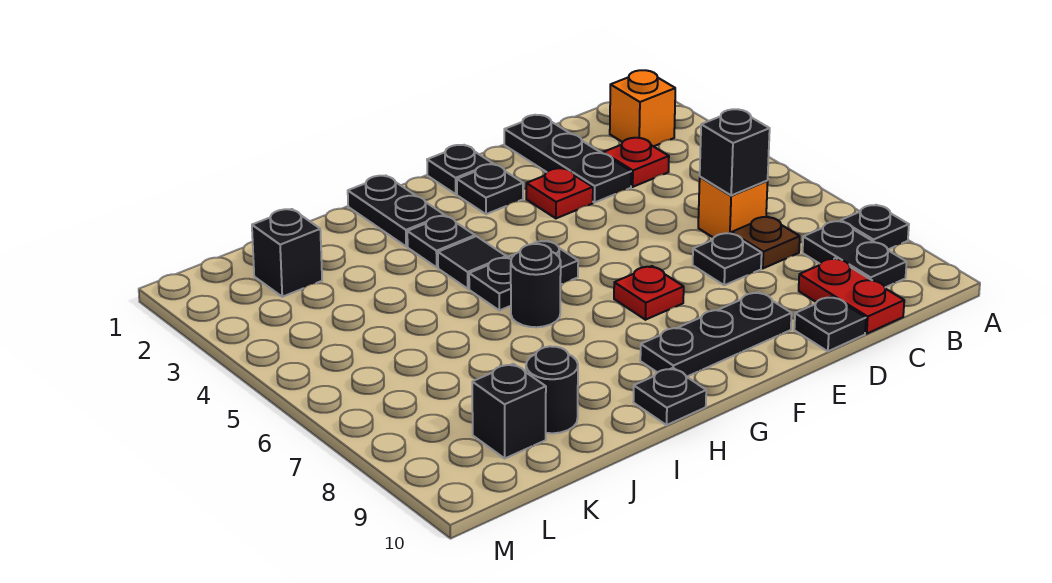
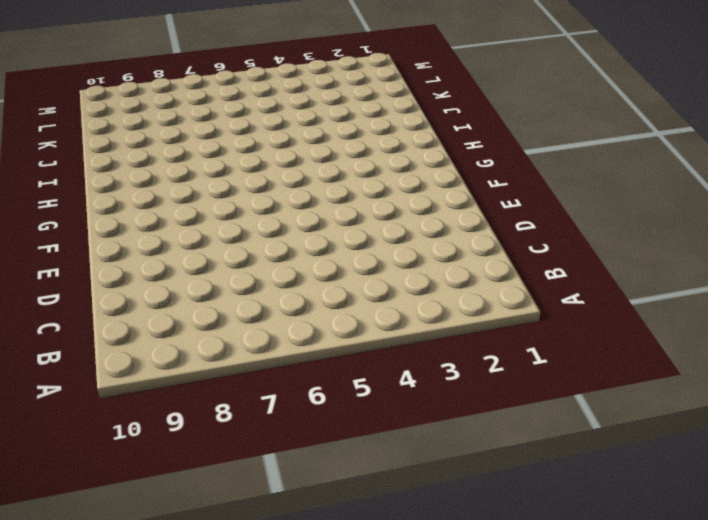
none -> black plate A8 level 1
none -> orange brick B2 level 1
none -> black plate B8:B9 level 1

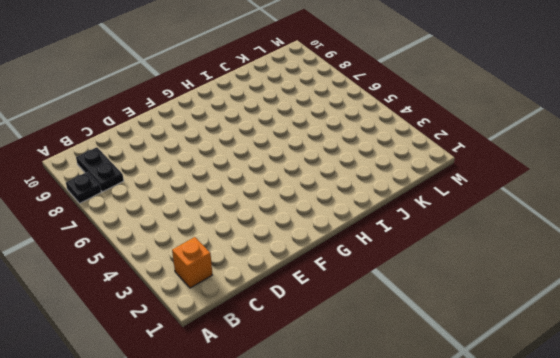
none -> red plate C3 level 1
none -> orange brick C6 level 1
none -> brown plate C7 level 1

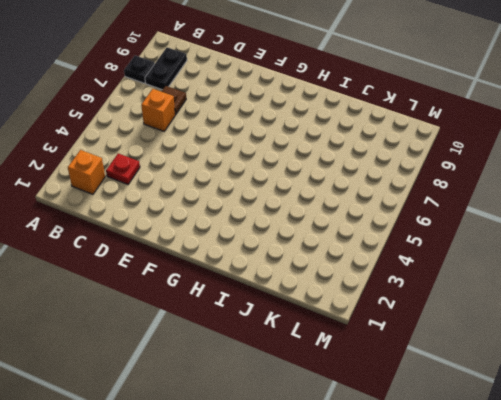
none -> red plate C9:C10 level 1
none -> black plate D1:D3 level 1
none -> black plate D7 level 1

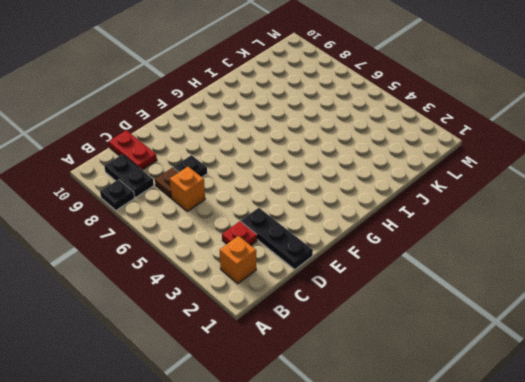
none -> black plate D10 level 1
none -> red plate E3 level 1
none -> black plate E9:G9 level 1

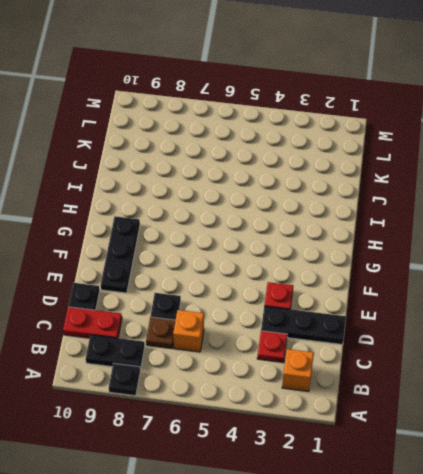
none -> black plate F1 level 1
none -> black plate F2 level 1
none -> red plate F7 level 1

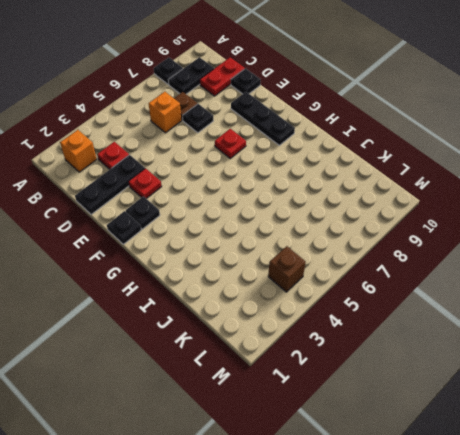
brown brick L4 level 1 -> none
none -> black plate G5:H5 level 1
none -> black plate H1:H2 level 1
none -> black plate H3 level 1

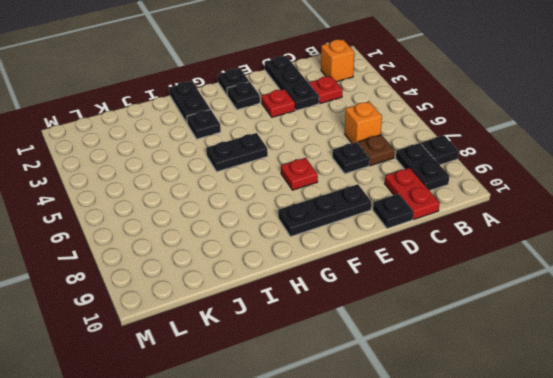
none -> black tile H4 level 1
none -> black round brick H6 level 1
none -> black plate H10 level 1

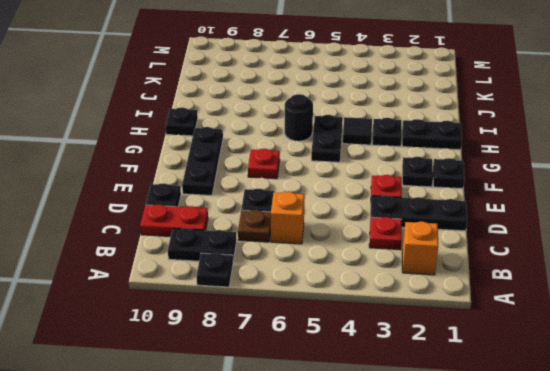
none -> black round brick J9 level 1
none -> black brick K2 level 1
none -> black brick K9 level 1

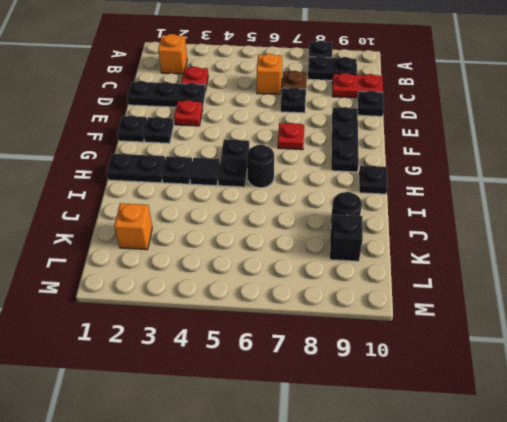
orange brick K2 level 1 -> black brick K2 level 1
none -> black brick C6 level 2

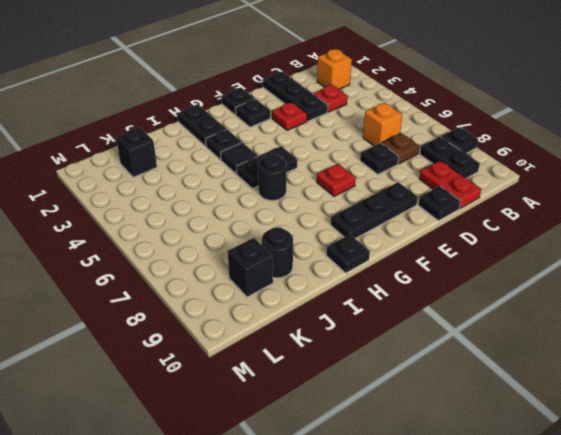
none -> black brick C6 level 2

